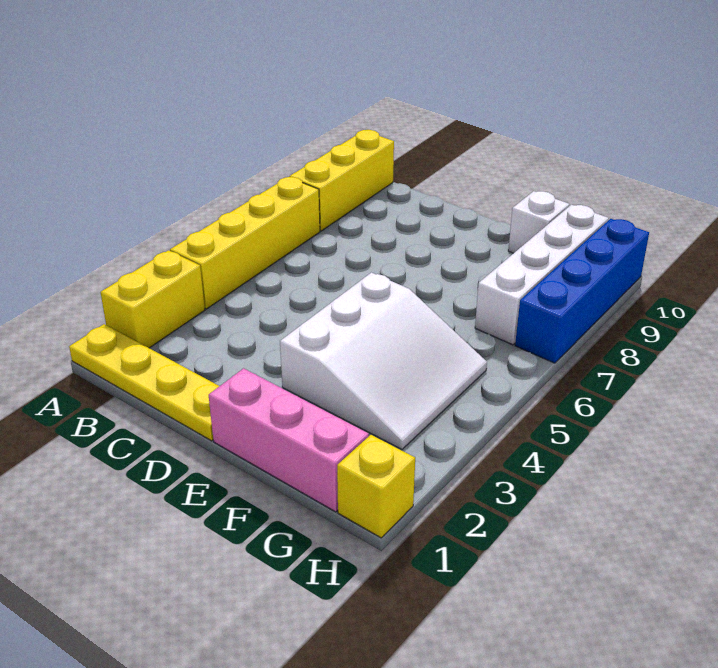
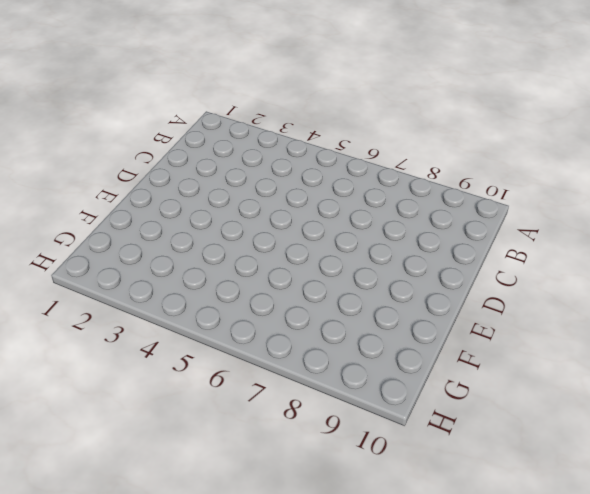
none -> yellow plate A1:D1 level 1
none -> yellow brick A2:A3 level 1

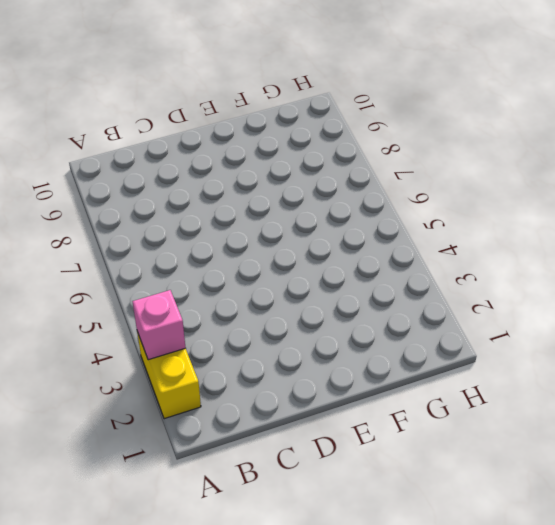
pink brick A3 level 2 -> none
none -> yellow plate A1:D1 level 1
none -> yellow brick A4:A7 level 1

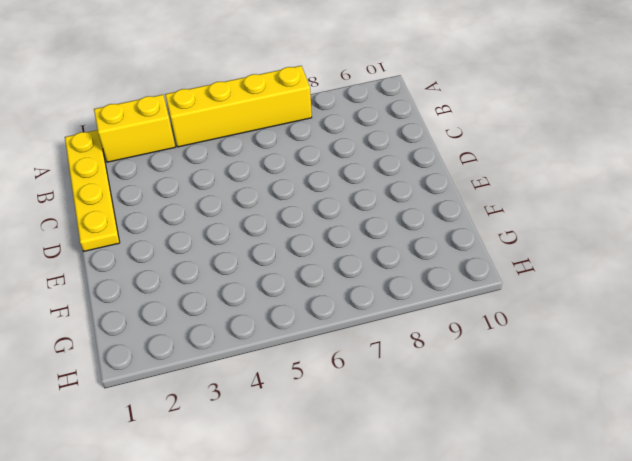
none -> yellow brick A8:A10 level 1
none -> pink brick E1:G1 level 1

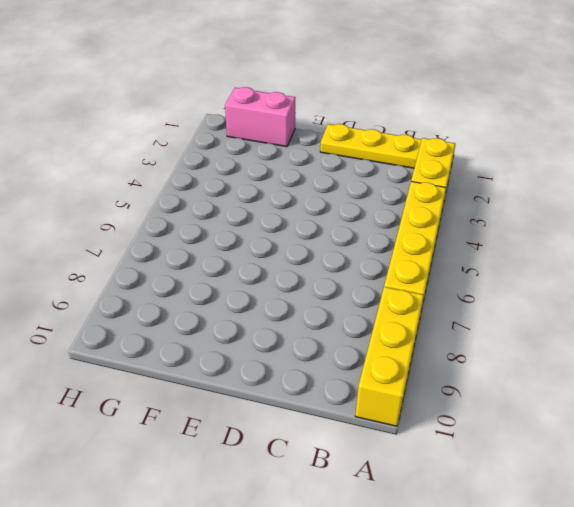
pink brick F1:G1 level 1 -> pink brick E1:G1 level 1
none -> white slope E3:G5 level 1 top E
none -> white brick F10 level 1

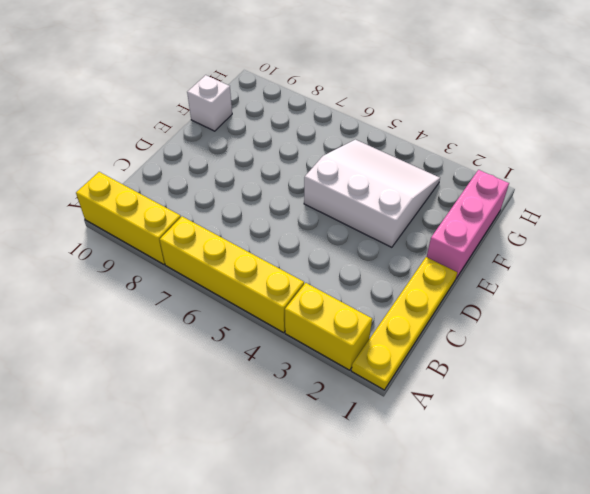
none -> white brick G7:G10 level 1
none -> yellow brick H1 level 1

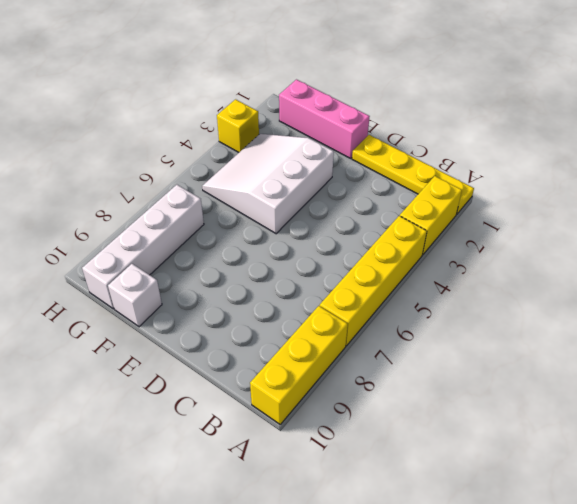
yellow brick H3 level 1 -> yellow brick H1 level 1
none -> blue brick H7:H10 level 1

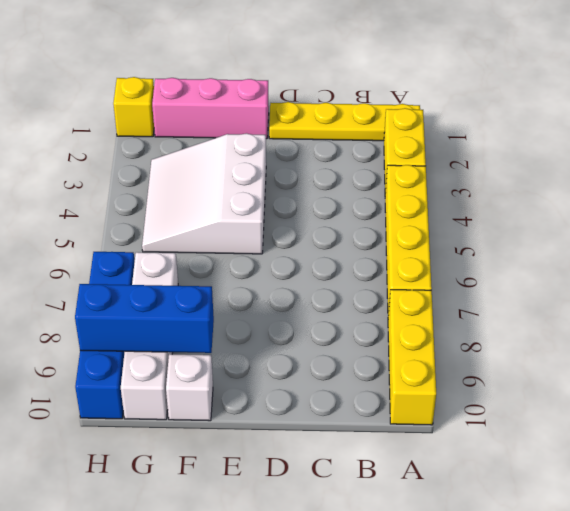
blue brick F9:H9 level 2 -> none

